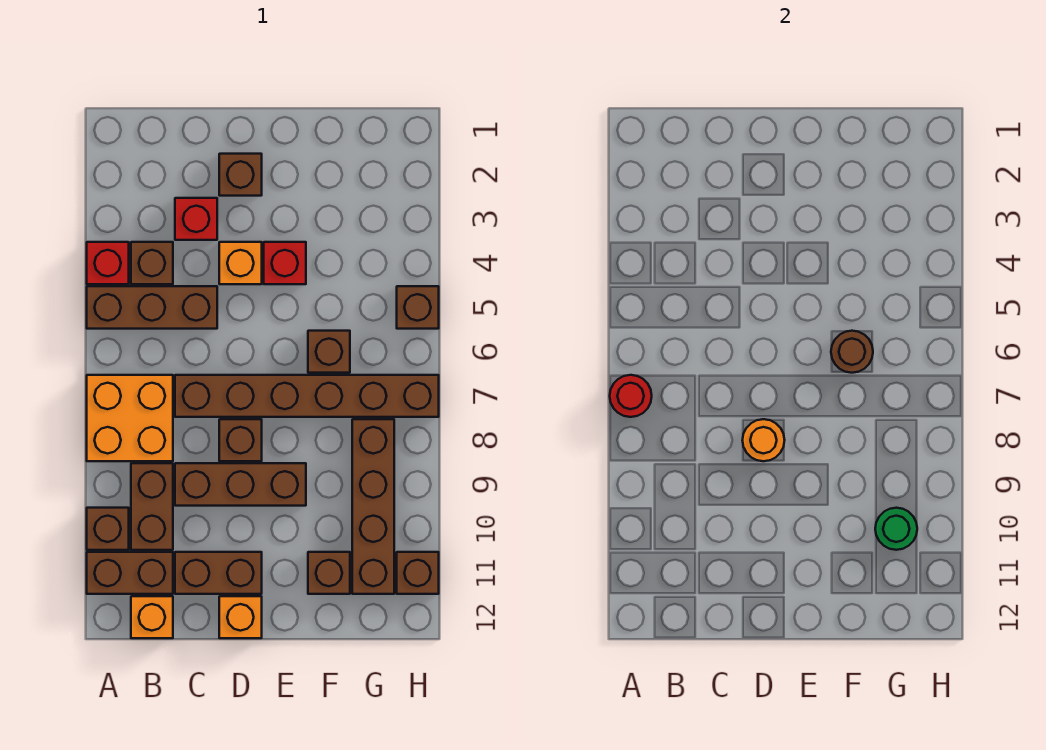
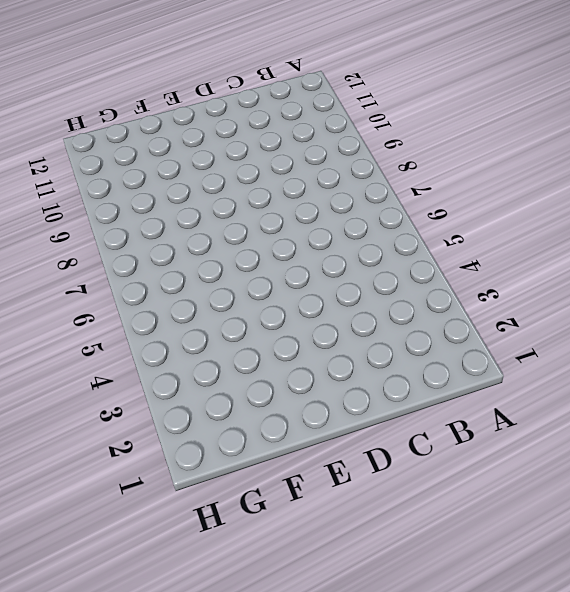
none -> red brick A4 level 1
none -> brown brick A5:C5 level 1
none -> orange brick A7:B8 level 1

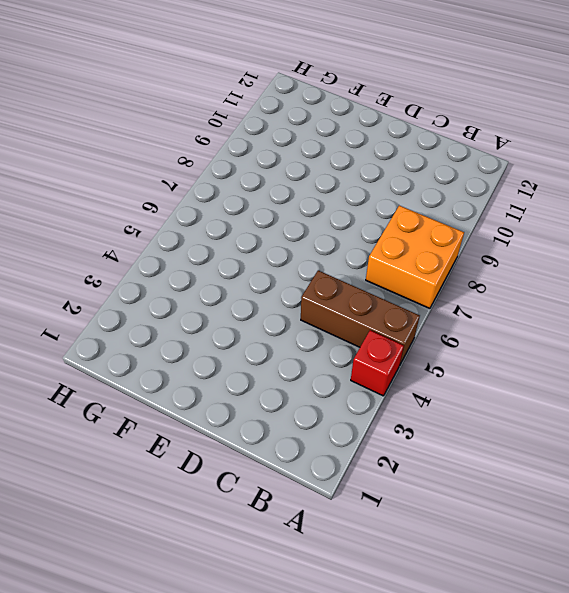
none -> brown brick A10 level 1
none -> brown brick A11:B11 level 1
none -> brown brick B4 level 1

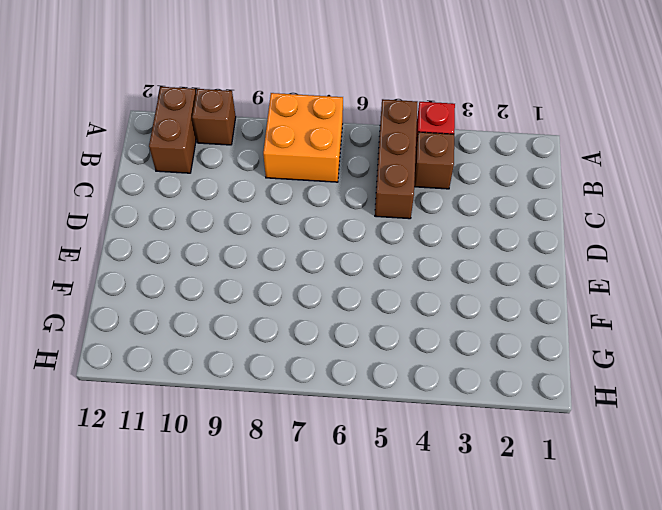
none -> brown brick B9:B10 level 1
none -> orange brick B12 level 1
none -> red brick C3 level 1

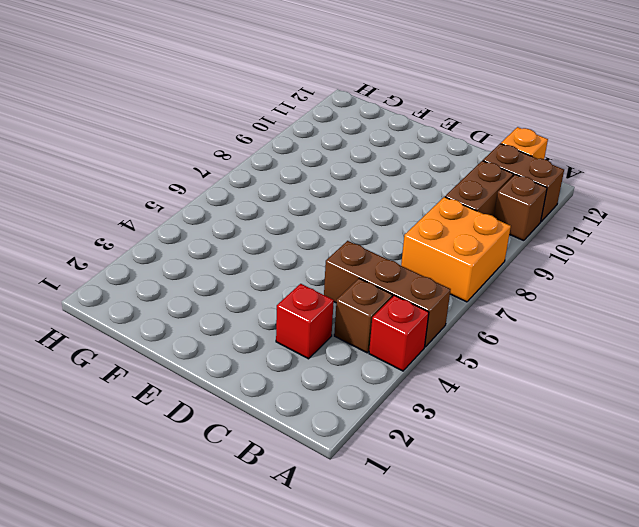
none -> brown brick C7:H7 level 1
none -> brown brick C9:E9 level 1
none -> brown brick C11:D11 level 1

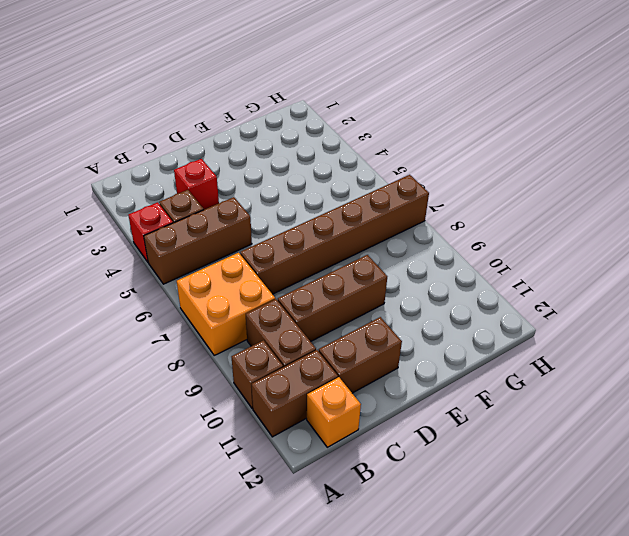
none -> brown brick D2 level 1
none -> orange brick D4 level 1
none -> brown brick D8 level 1

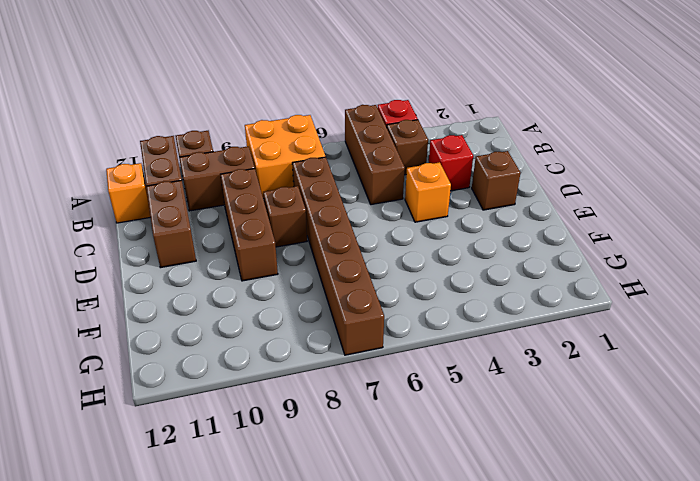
none -> orange brick D12 level 1
none -> red brick E4 level 1
none -> brown brick F6 level 1

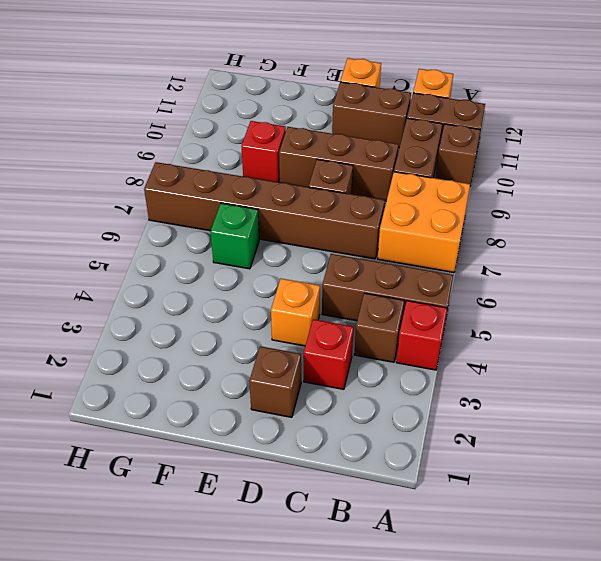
green brick F6 level 1 -> brown brick F6 level 1
red brick F9 level 1 -> red brick E4 level 1
none -> brown brick F11 level 1
none -> brown brick G8:G11 level 1
none -> brown brick H5 level 1

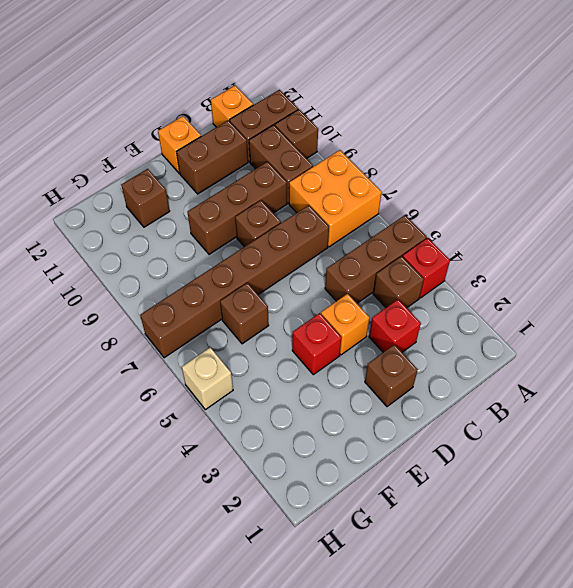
tan brick H5 level 1 -> brown brick H5 level 1
none -> brown brick G8:G11 level 1
none -> brown brick H11 level 1
none -> red round brick A7 level 2

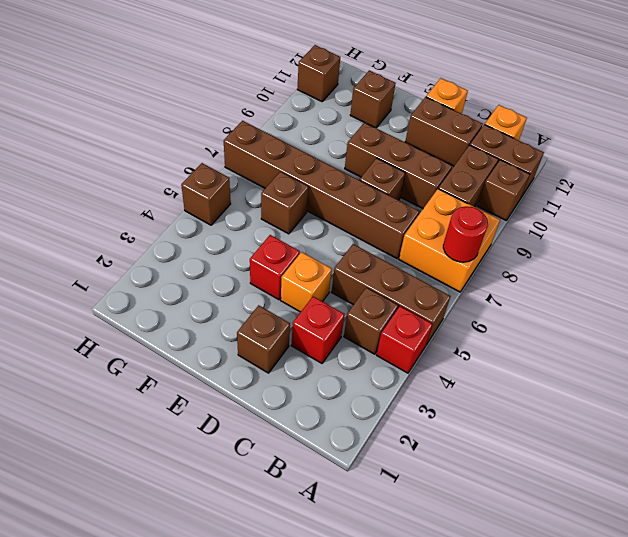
none -> brown brick G8:G11 level 1
none -> orange round brick D8 level 2
none -> brown round brick F6 level 2

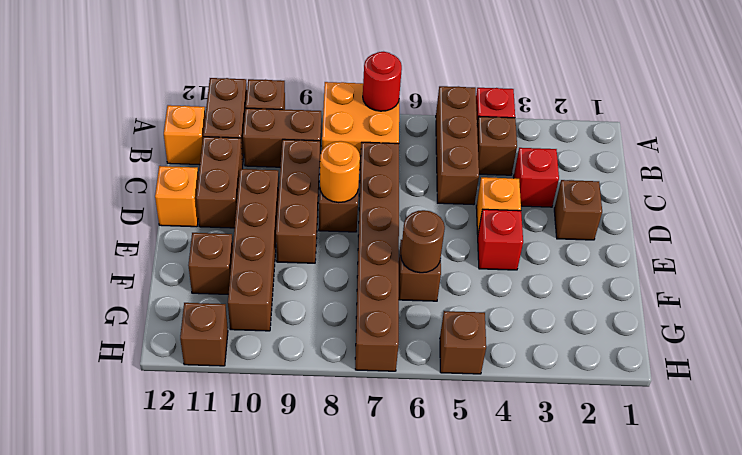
brown brick D10:G10 level 1 -> brown brick G8:G11 level 1
none -> green round brick G10 level 2

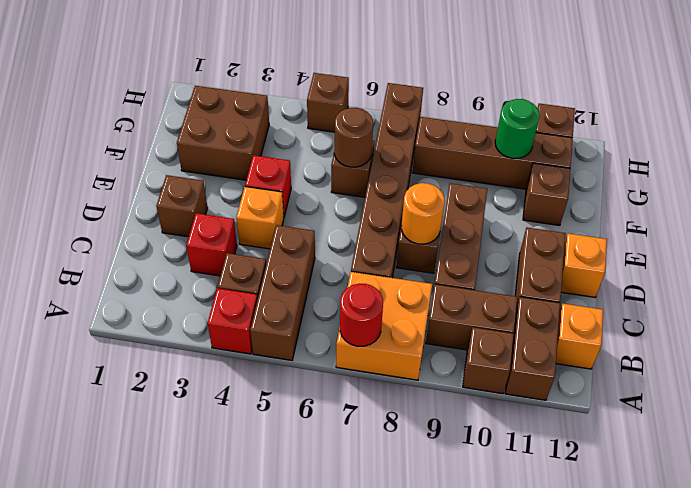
brown brick F2:G3 level 1 -> none

